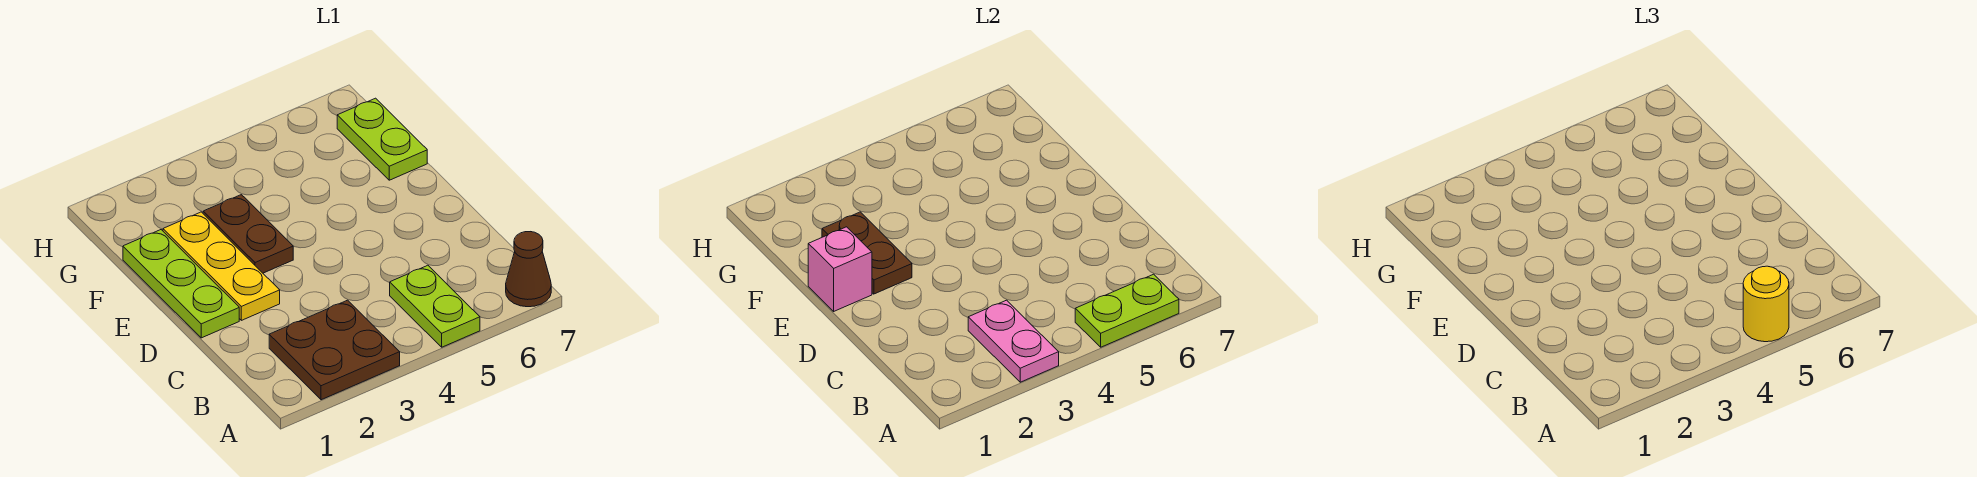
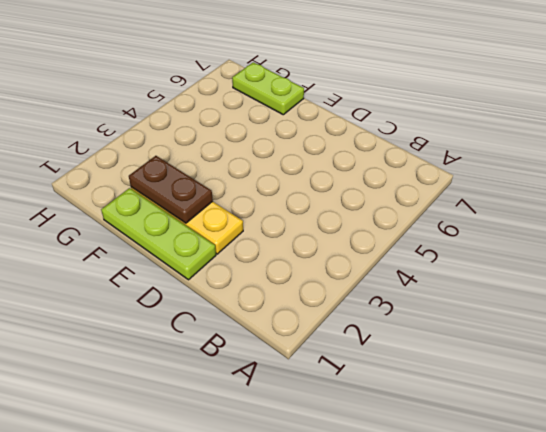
none -> brown plate A2:B3 level 1
none -> lime plate A5:B5 level 1
none -> brown cone A7 level 1

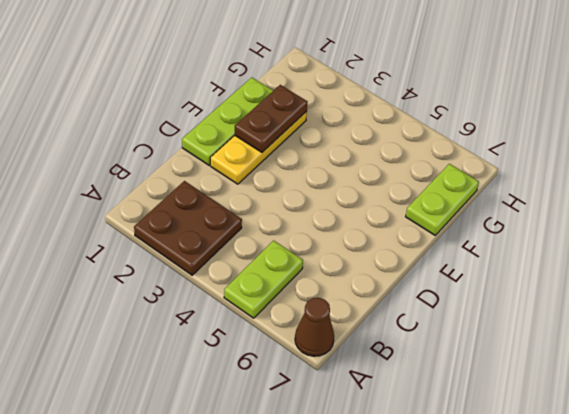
none -> brown plate E3:F3 level 1
none -> pink plate A3:B3 level 2
none -> lime plate A5:A6 level 2

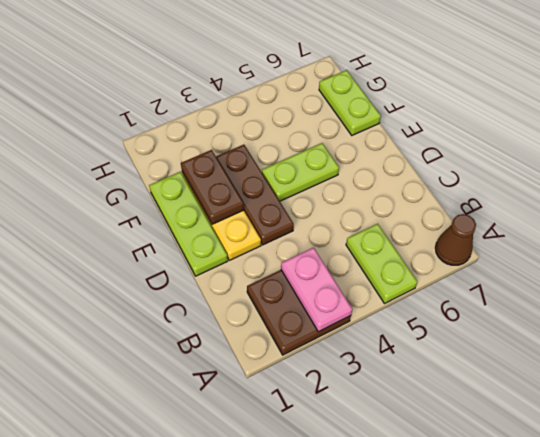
brown plate D3:F3 level 1 -> brown plate E3:F3 level 1
lime plate E4:E5 level 1 -> lime plate A5:A6 level 2
none -> pink brick E1 level 2
none -> yellow round brick A5 level 3

